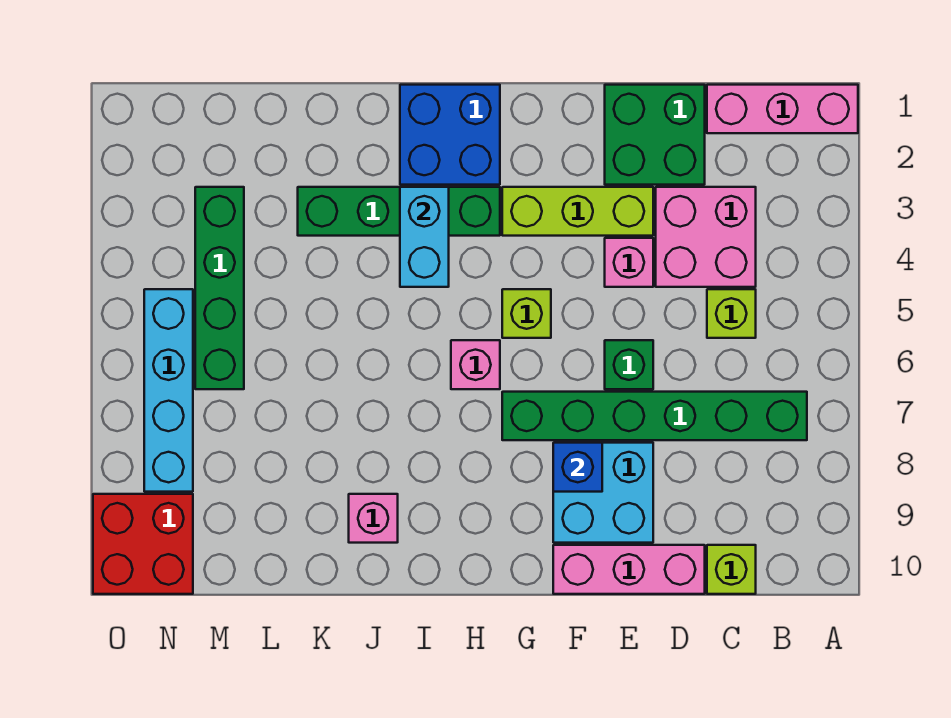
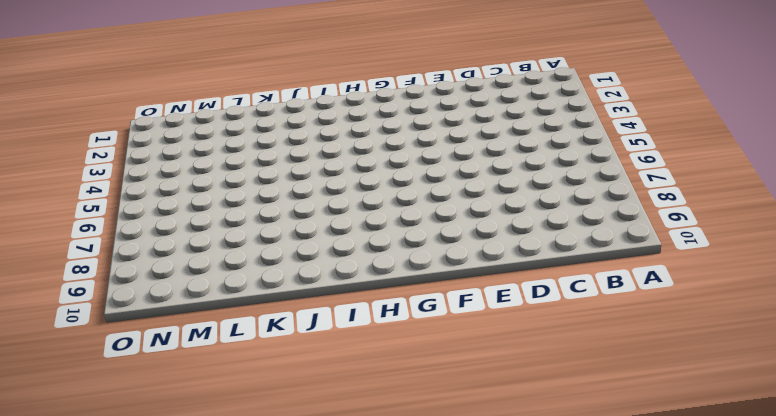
none -> pink brick A1:C1 level 1
none -> green brick B7:G7 level 1
none -> pink brick C3:D4 level 1

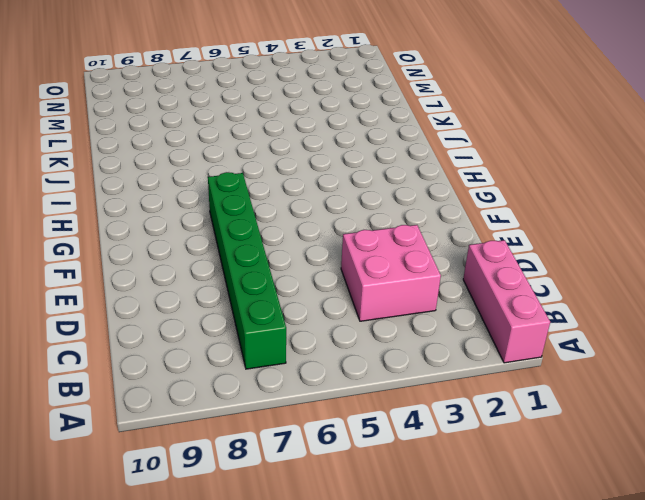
none -> lime brick C5 level 1
none -> lime brick C10 level 1
none -> green brick D1:E2 level 1

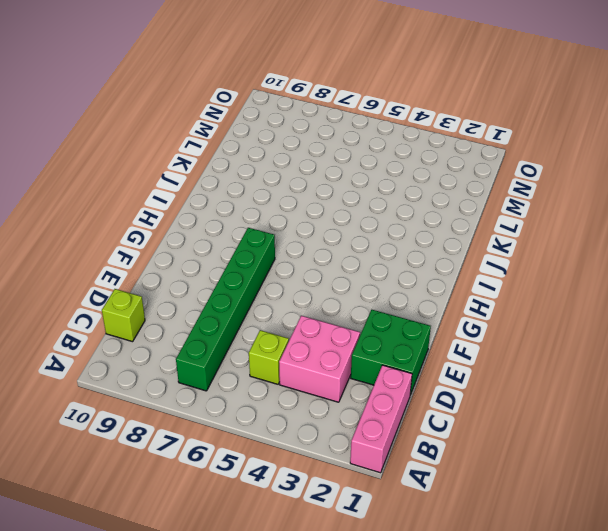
none -> pink brick D10:F10 level 1
none -> lime brick E3:G3 level 1
none -> pink brick E4 level 1

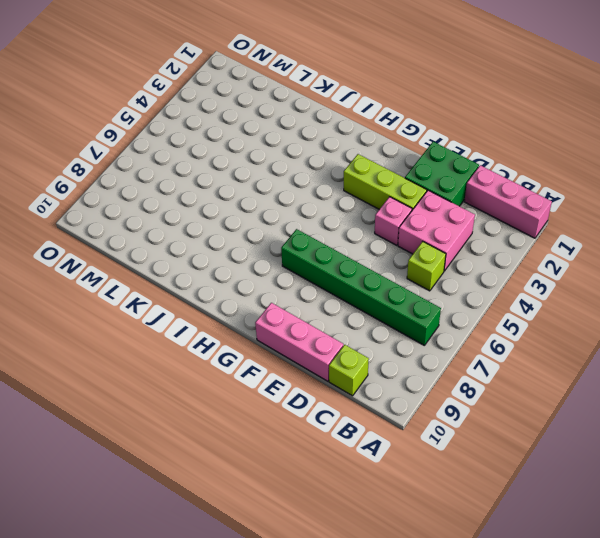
none -> green brick E6 level 1
none -> cyan brick E8:F9 level 1
none -> lime brick G5 level 1

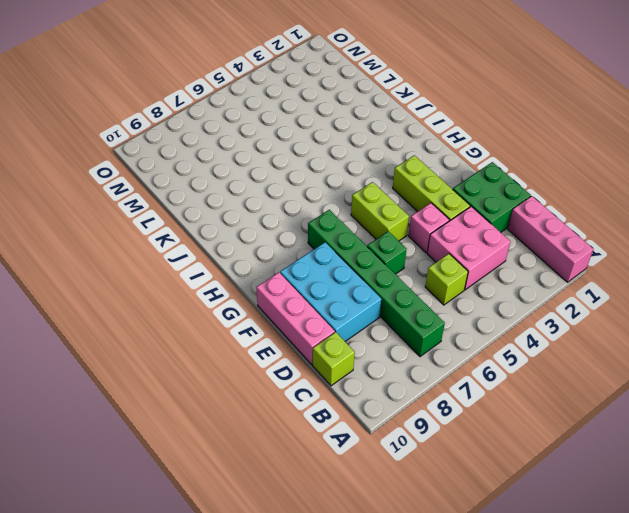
cyan brick D8:F9 level 1 -> cyan brick E8:F9 level 1
lime brick F5:G5 level 1 -> lime brick G5 level 1
none -> blue brick H1:I2 level 1
none -> green brick H3:K3 level 1
none -> pink brick H6 level 1

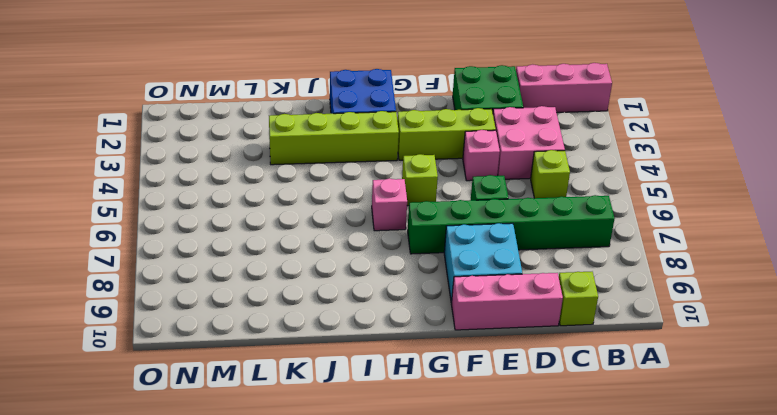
lime brick H3:K3 level 1 -> green brick H3:K3 level 1
none -> pink brick J9 level 1
none -> green brick M3:M6 level 1
none -> cyan brick N5:N8 level 1

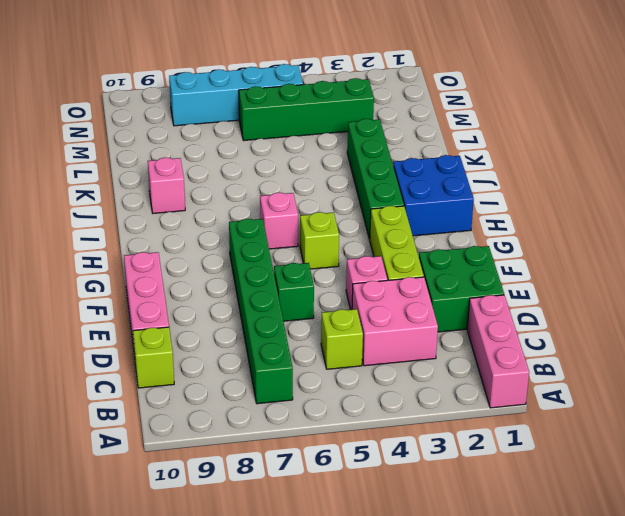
none -> cyan brick E8:F9 level 1
none -> red brick N9:O10 level 1
none -> blue brick F8 level 2

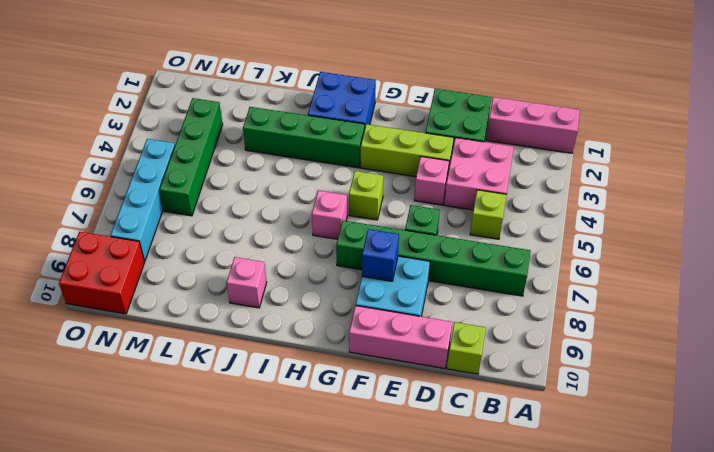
none -> cyan brick I3:I4 level 2

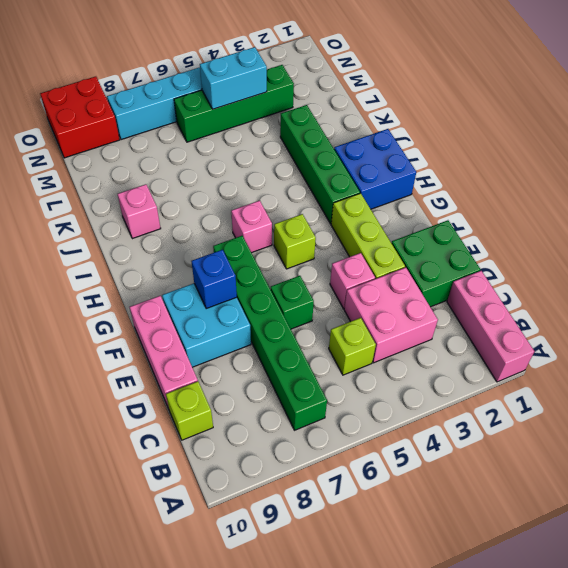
cyan brick M4:M5 level 2 -> cyan brick I3:I4 level 2

